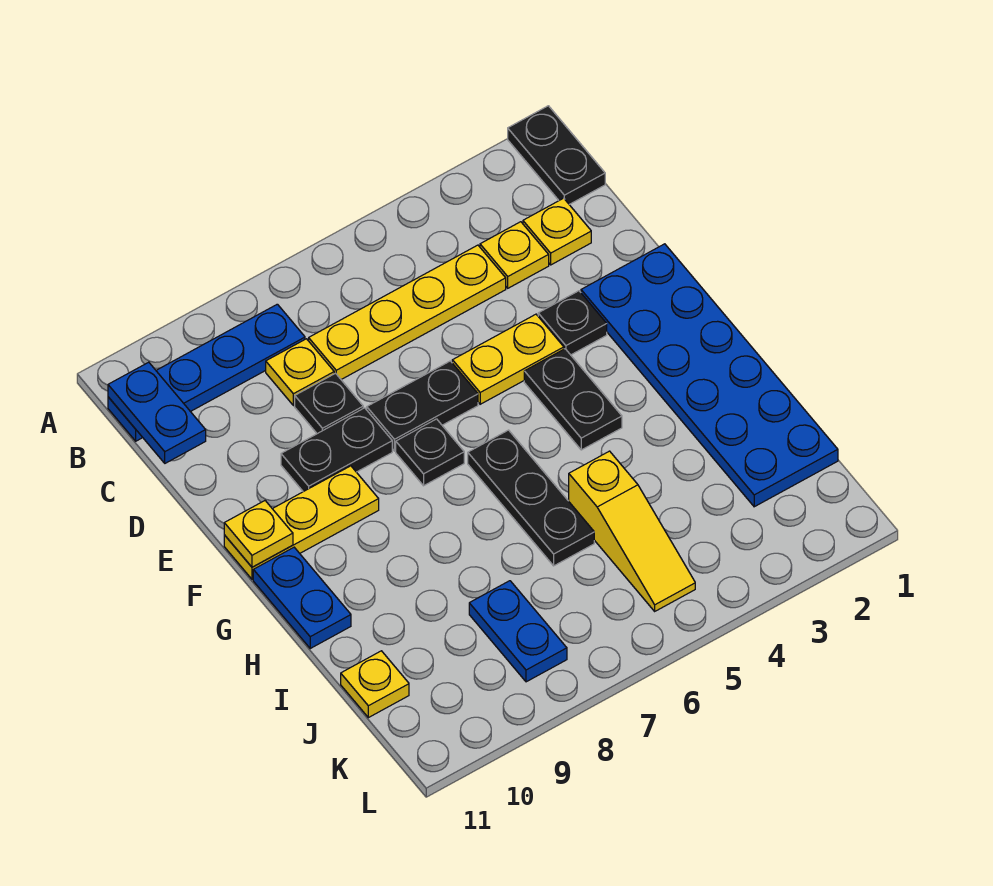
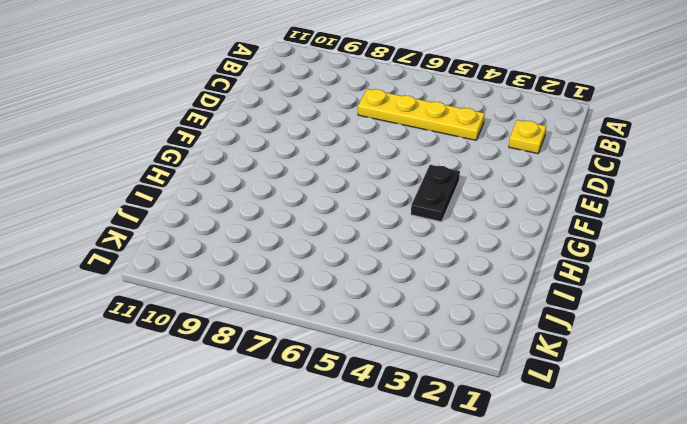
none -> black plate A1:B1 level 1
none -> blue plate B8:B11 level 1
none -> yellow plate C3 level 1

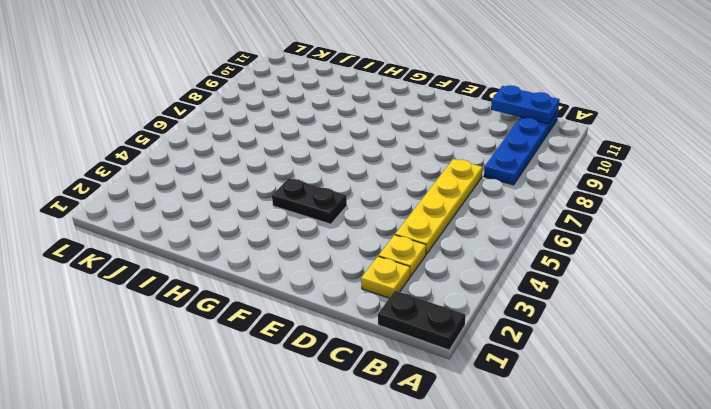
none -> yellow plate C8 level 1
none -> black plate D8 level 1
none -> blue plate E1:J2 level 1

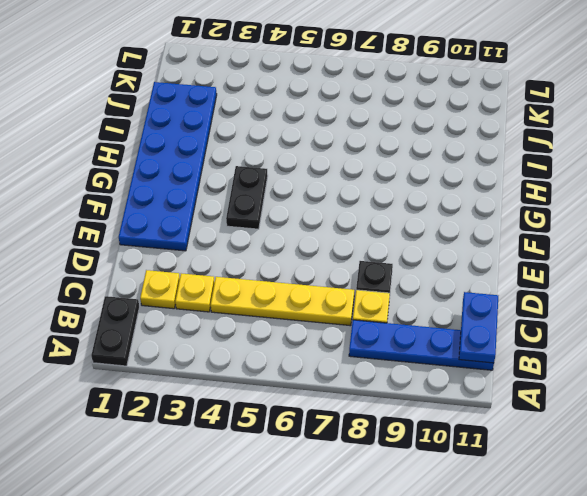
none -> black plate E3 level 1
none -> yellow plate E4:E5 level 1
none -> black plate E6:E7 level 1

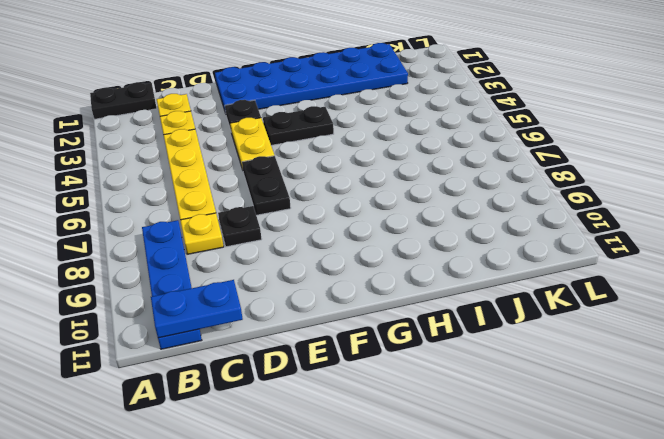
none -> black plate E8:E9 level 1
none -> black plate F7 level 1
none -> yellow plate F9:F11 level 1

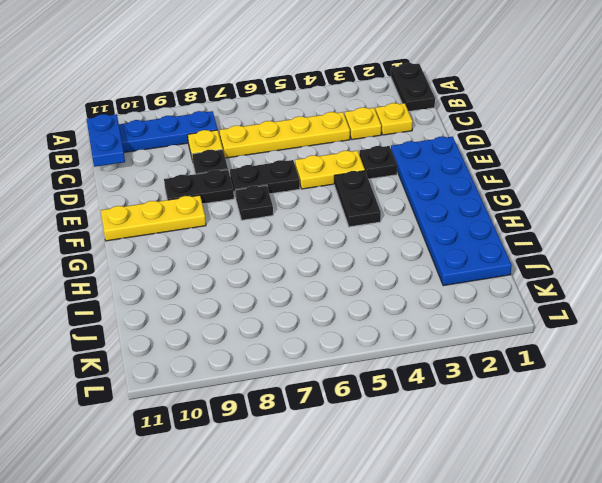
none -> black plate G6:I6 level 1
none -> blue plate G11:H11 level 1
none -> yellow slope I5:K5 level 1 top I

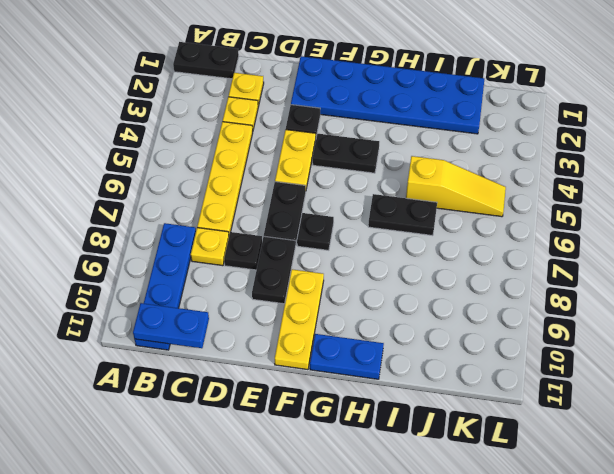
black plate H6:I6 level 1 -> black plate G6:I6 level 1
none -> blue plate J8:K8 level 1
none -> yellow plate J11 level 1
none -> yellow plate F11 level 2

